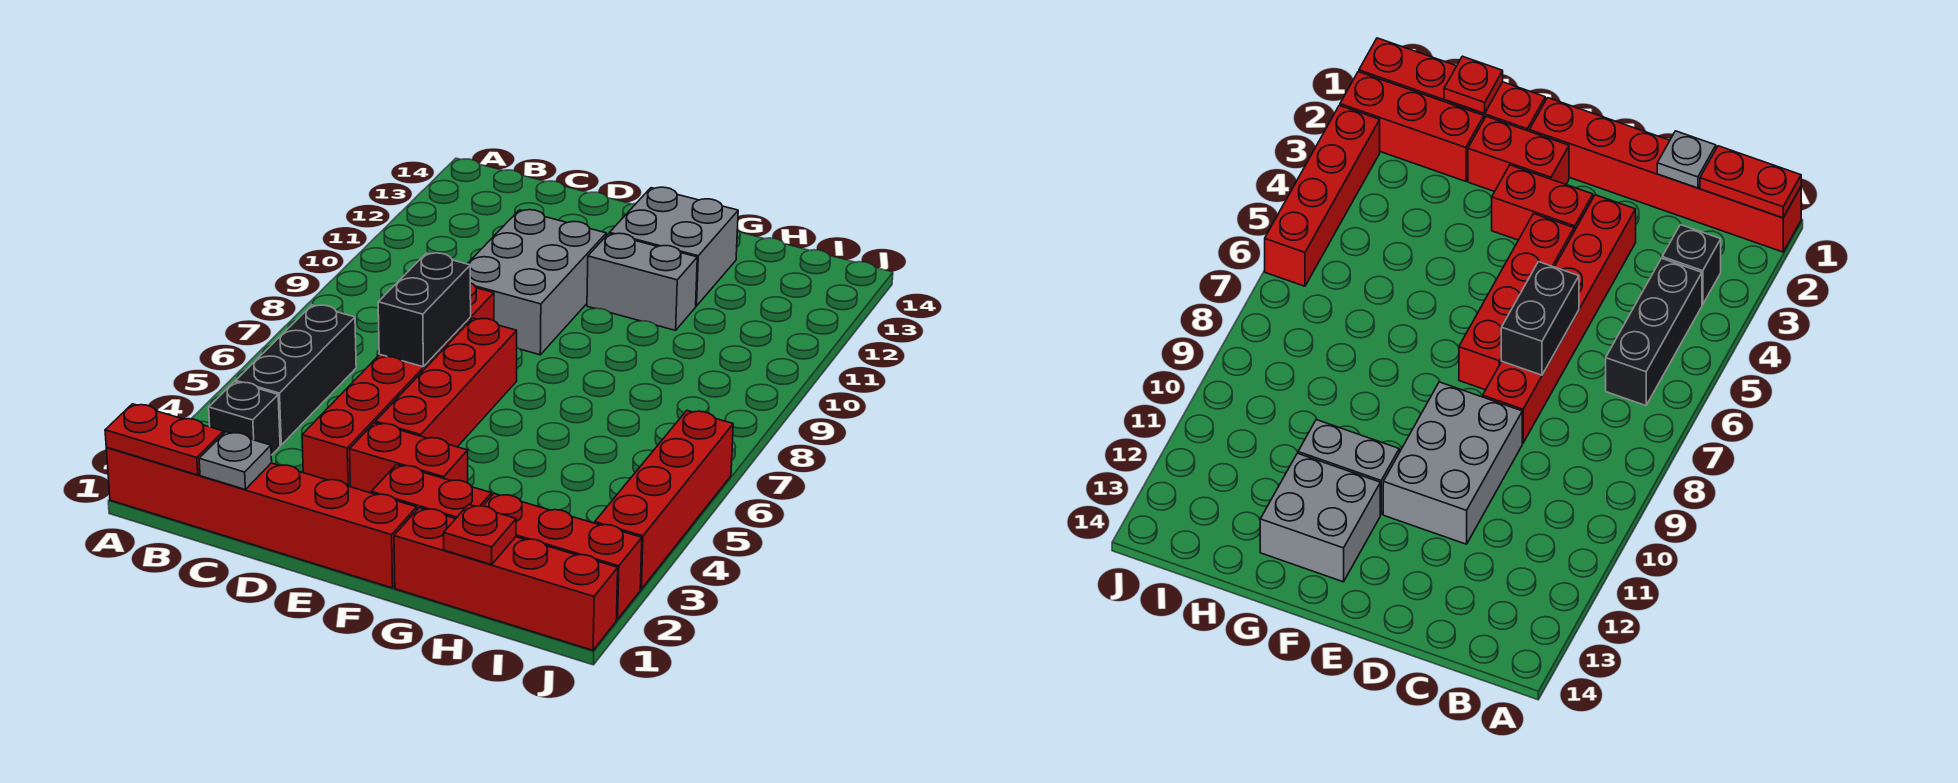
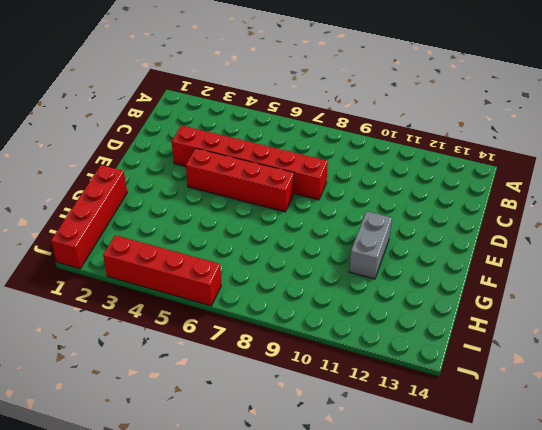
none -> red brick A1:F1 level 1
none -> black brick B3 level 1
none -> black brick B4:B6 level 1

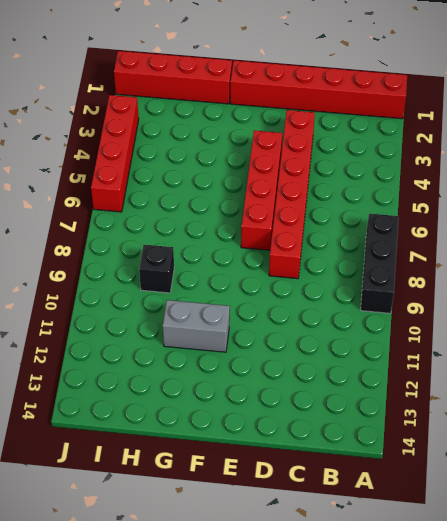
black brick A7:A9 level 1 -> black brick B4:B6 level 1
black brick H9 level 1 -> black brick B3 level 1
none -> grey brick D9:E11 level 1
none -> red brick E3:F3 level 1
none -> red brick F2:G2 level 1

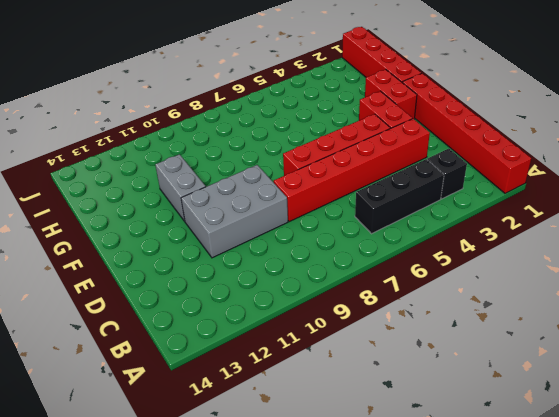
none -> grey brick F12:G13 level 1
none -> red brick H2:J2 level 1
none -> red brick J3:J6 level 1

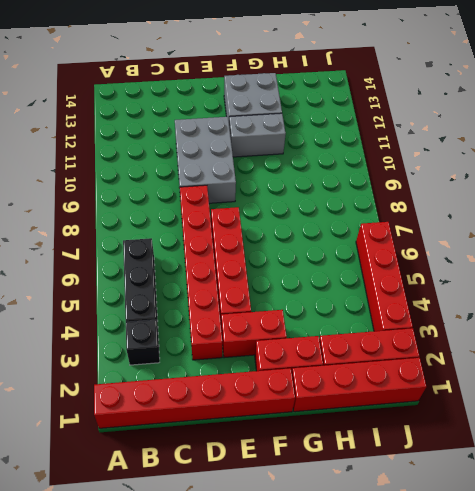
none -> red plate A1:B1 level 2
none -> grey plate C1 level 2
none -> black brick D6:D7 level 2

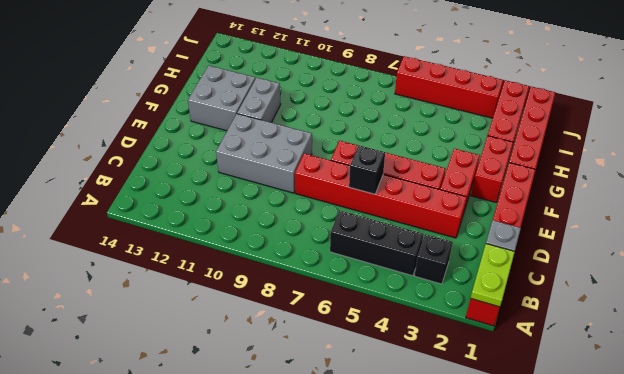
lime plate A1:B1 level 2 -> red plate A1:B1 level 2
black brick D6 level 2 -> black brick D6:D7 level 2
none -> red plate H1 level 2

